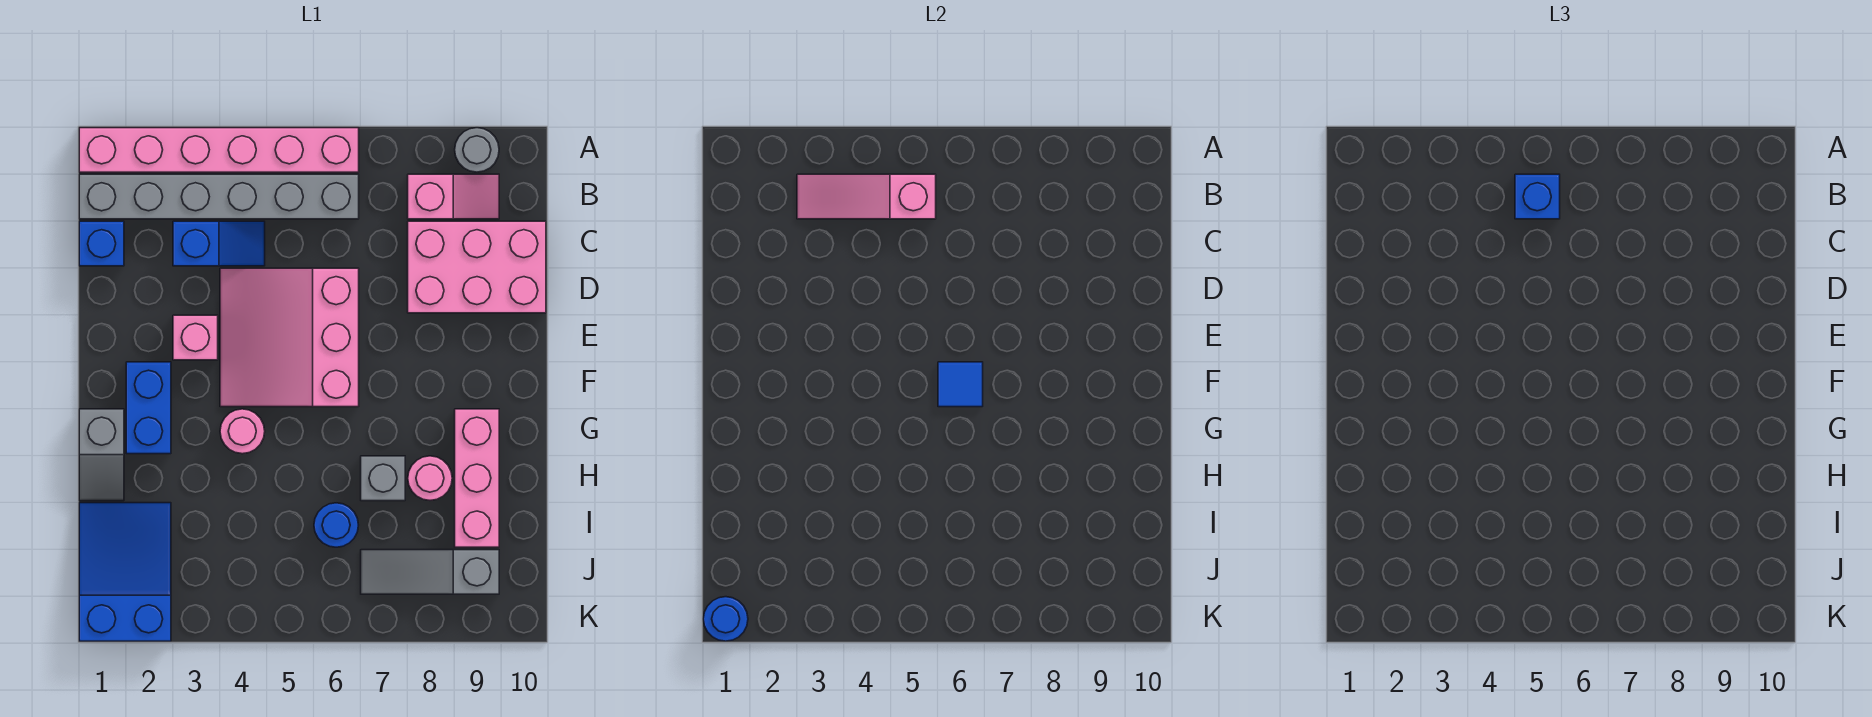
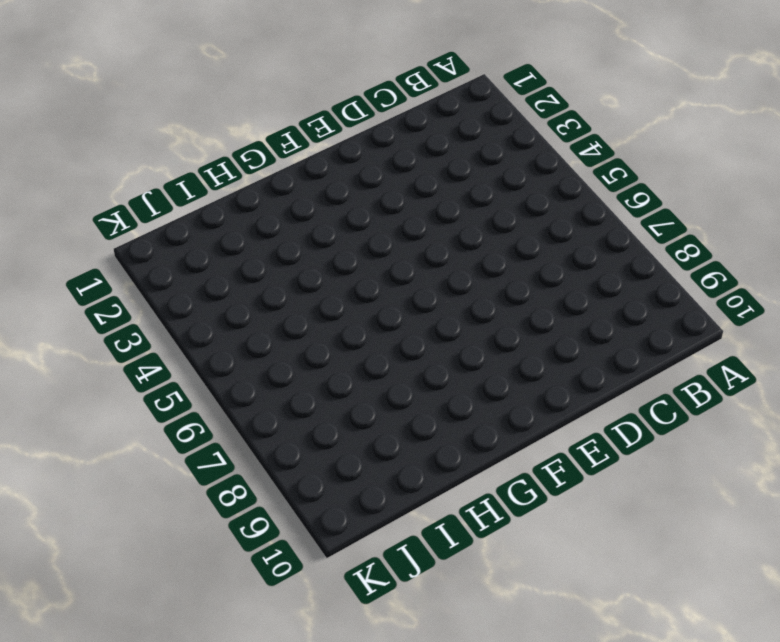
none -> pink brick A1:A6 level 1
none -> grey round brick A9 level 1
none -> grey brick B1:B6 level 1

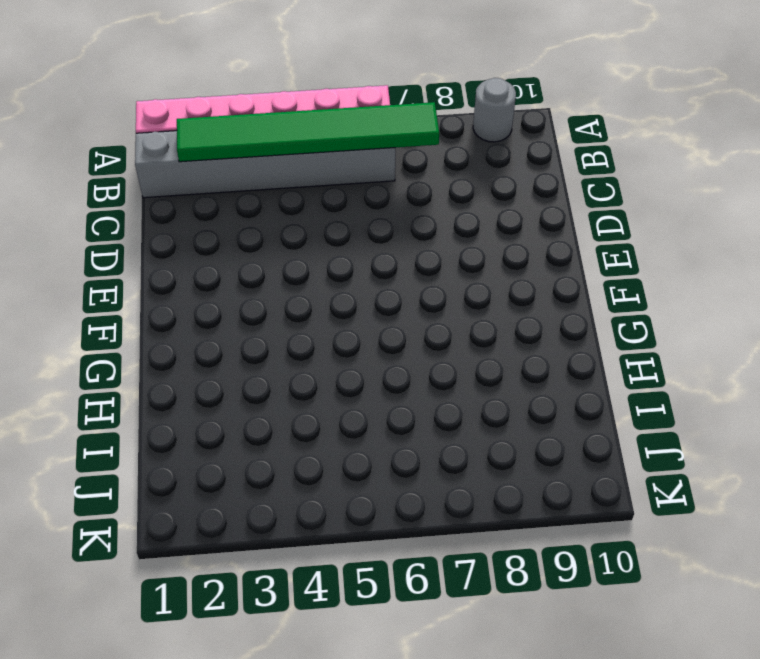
green tile B2:B7 level 2 -> pink slope B3:B5 level 2 top 5
none -> pink slope B8:B9 level 1 top 8
none -> blue brick C1 level 1
none -> blue slope C3:C4 level 1 top 3

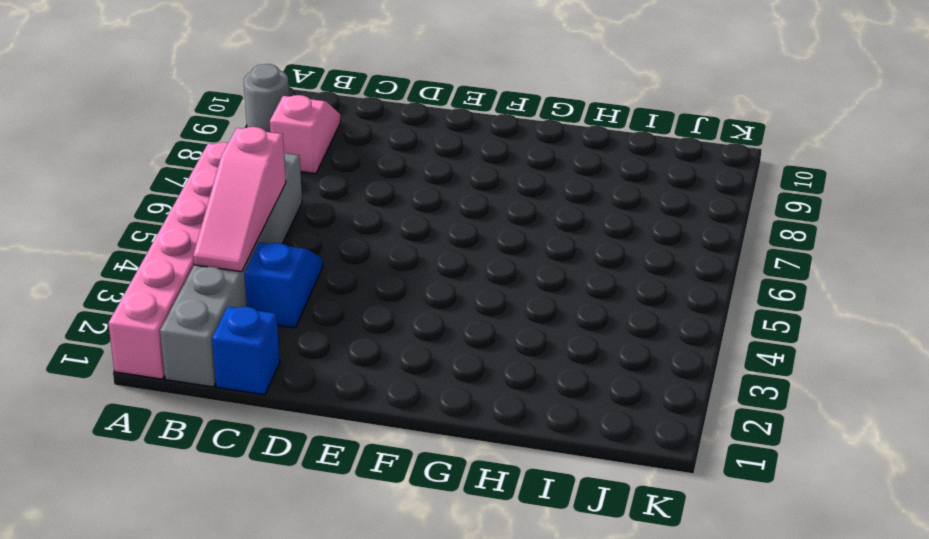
none -> pink brick C8:D10 level 1
none -> pink slope D4:F6 level 1 top 6
none -> pink brick E3 level 1

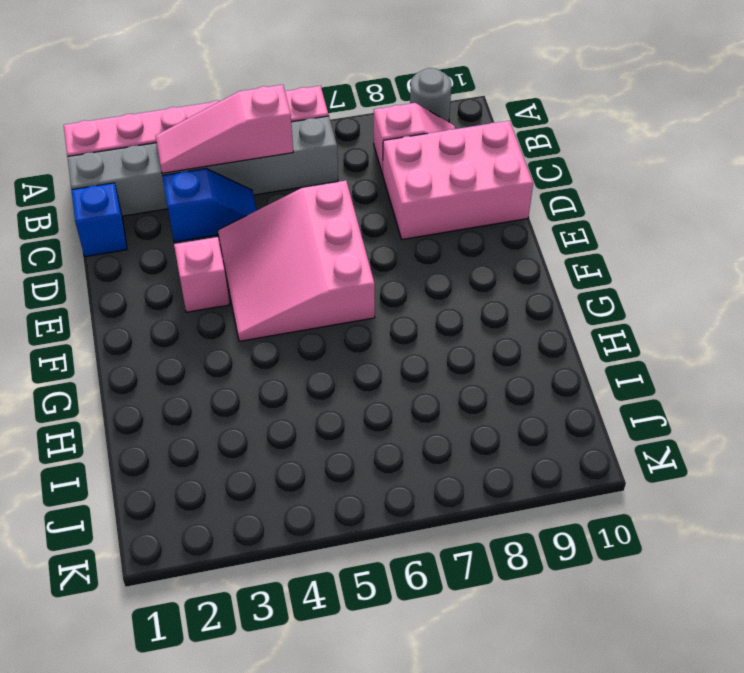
none -> blue brick F2:G2 level 1
none -> grey slope G1:H1 level 1 top G
none -> pink round brick G4 level 1

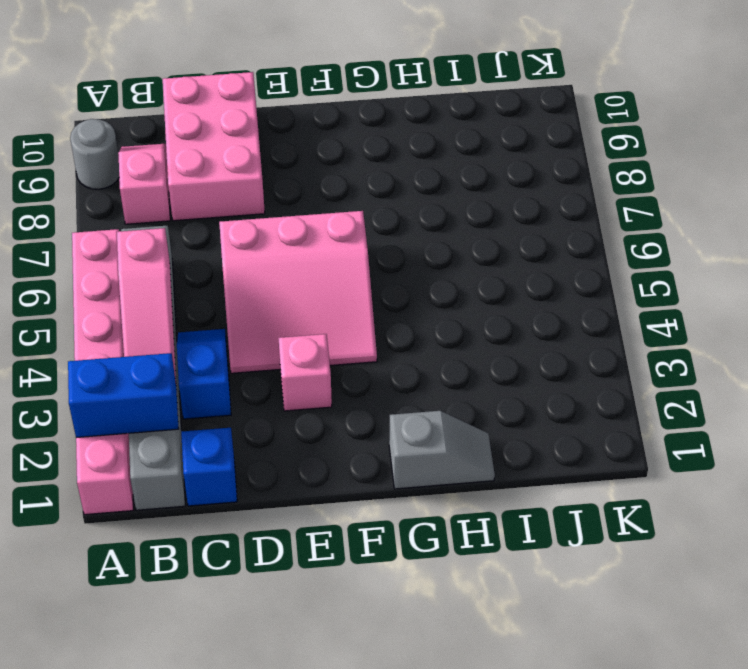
blue brick A2:B2 level 2 -> blue brick F2:G2 level 1
none -> pink round brick G4 level 1
none -> pink brick G9:I9 level 1
none -> grey brick H7 level 1

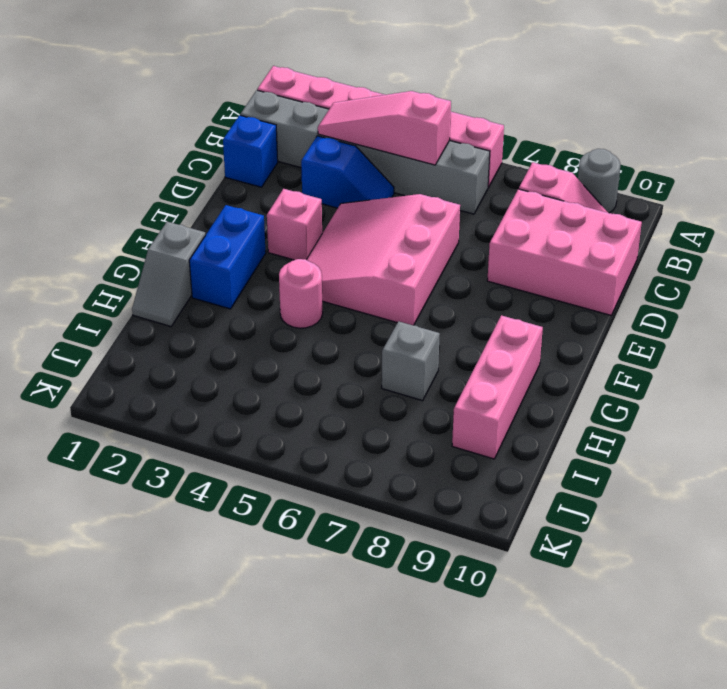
none -> pink round brick H8 level 1
none -> blue slope I1:K2 level 1 top K
none -> blue round brick I6 level 1

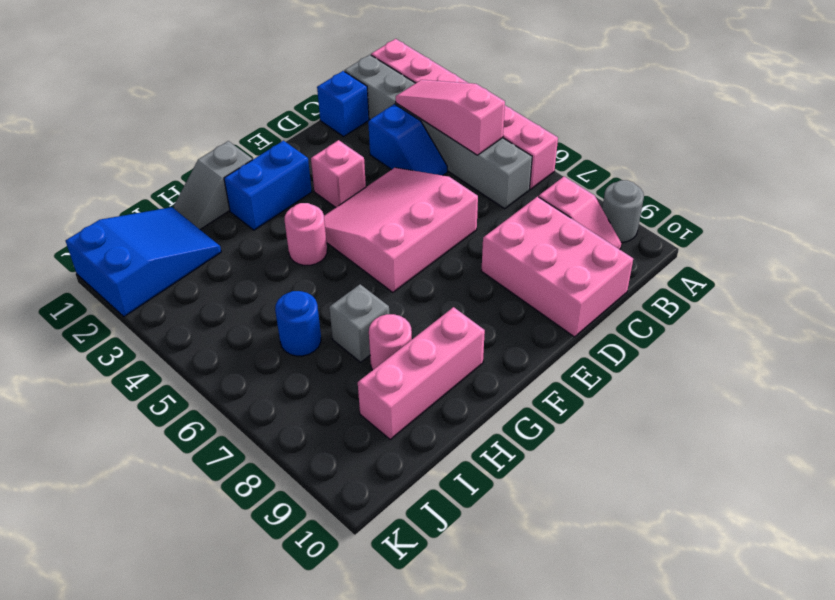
none -> grey slope J7:J9 level 1 top 9
none -> blue tile F6 level 2
none -> blue round brick K1 level 2

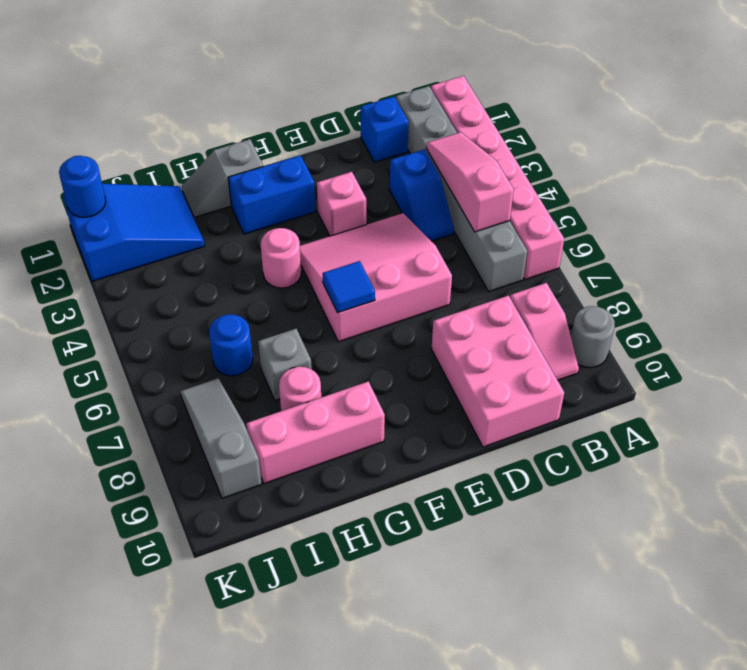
none -> blue brick B5 level 3

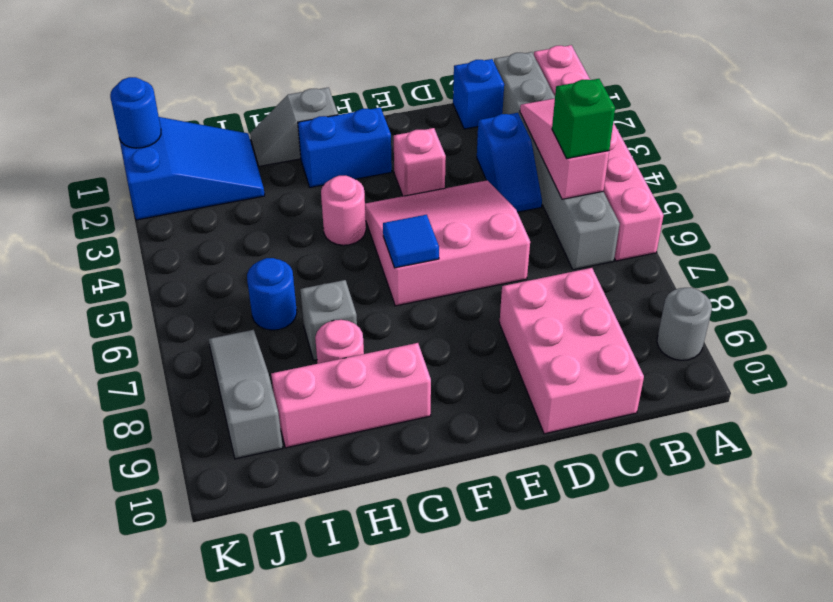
green brick B5 level 3 -> blue brick B5 level 3
none -> pink slope B8:B9 level 1 top 8

